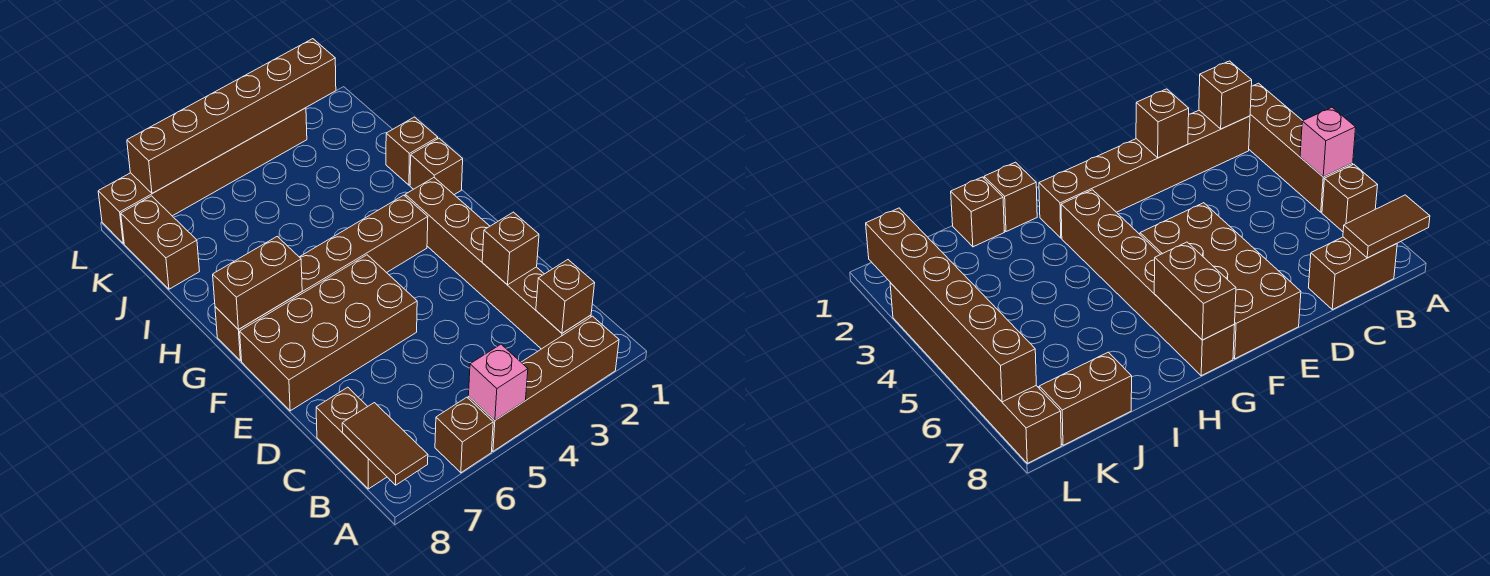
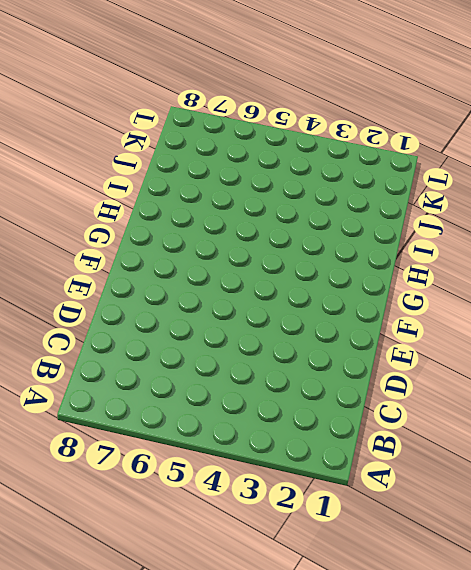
none -> brown brick A2:A5 level 1
none -> brown brick A6 level 1
none -> brown brick B2:G2 level 1

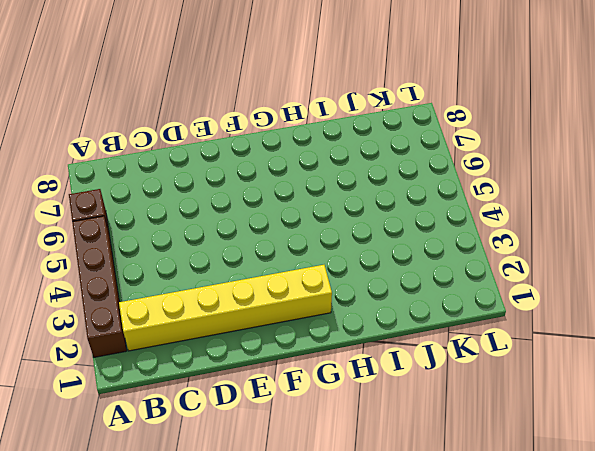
yellow brick B2:G2 level 1 -> brown brick B2:G2 level 1
none -> brown brick B8:C8 level 1
none -> brown brick E5:F8 level 1
none -> brown brick G3:G8 level 1

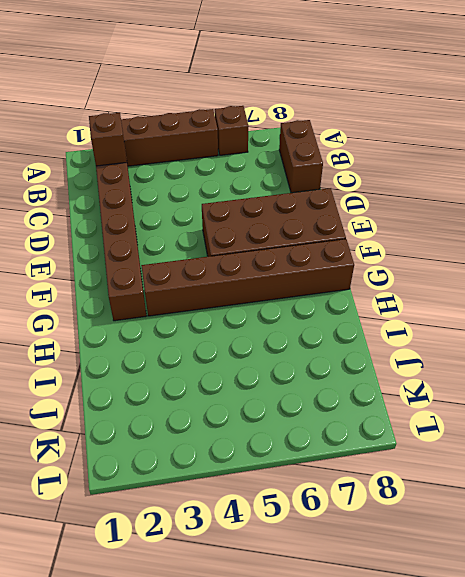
none -> brown brick H1 level 1
none -> brown brick I1 level 1
none -> brown brick J8:K8 level 1

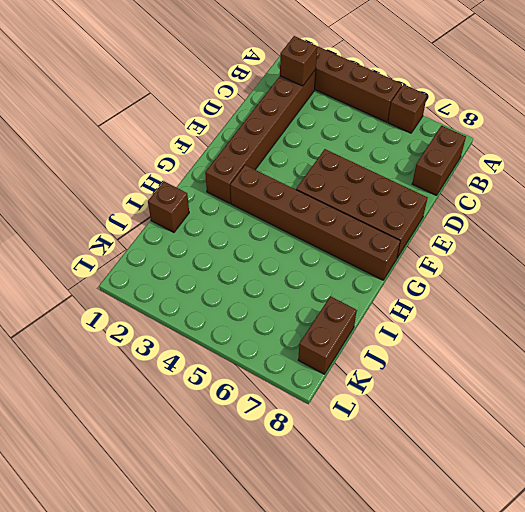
none -> brown brick H1 level 1
none -> brown brick L3:L8 level 1
none -> pink brick A5 level 2

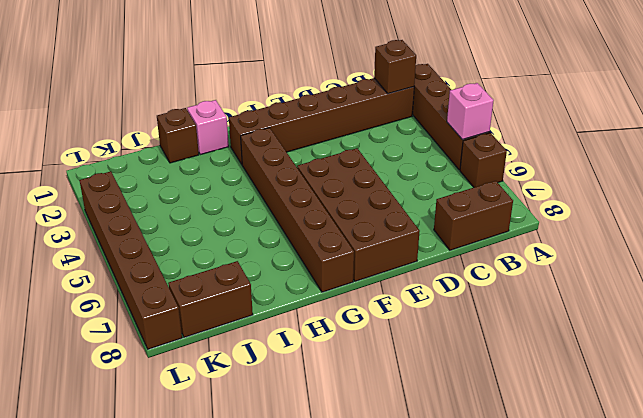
pink brick H1 level 1 -> brown brick H1 level 1
none -> brown tile A8:B8 level 2
none -> brown brick D2 level 2
none -> brown brick G7:G8 level 2

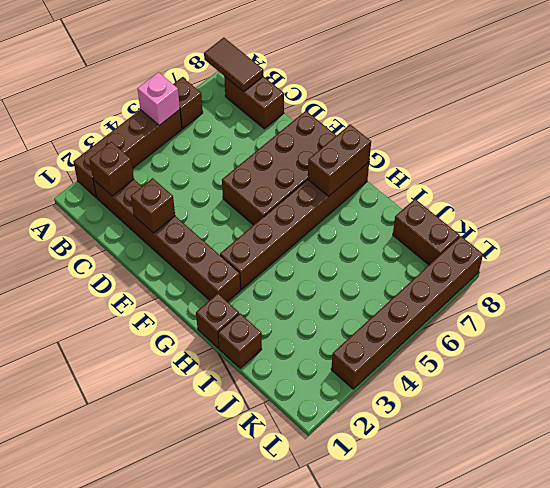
none -> brown brick L2:L7 level 2

